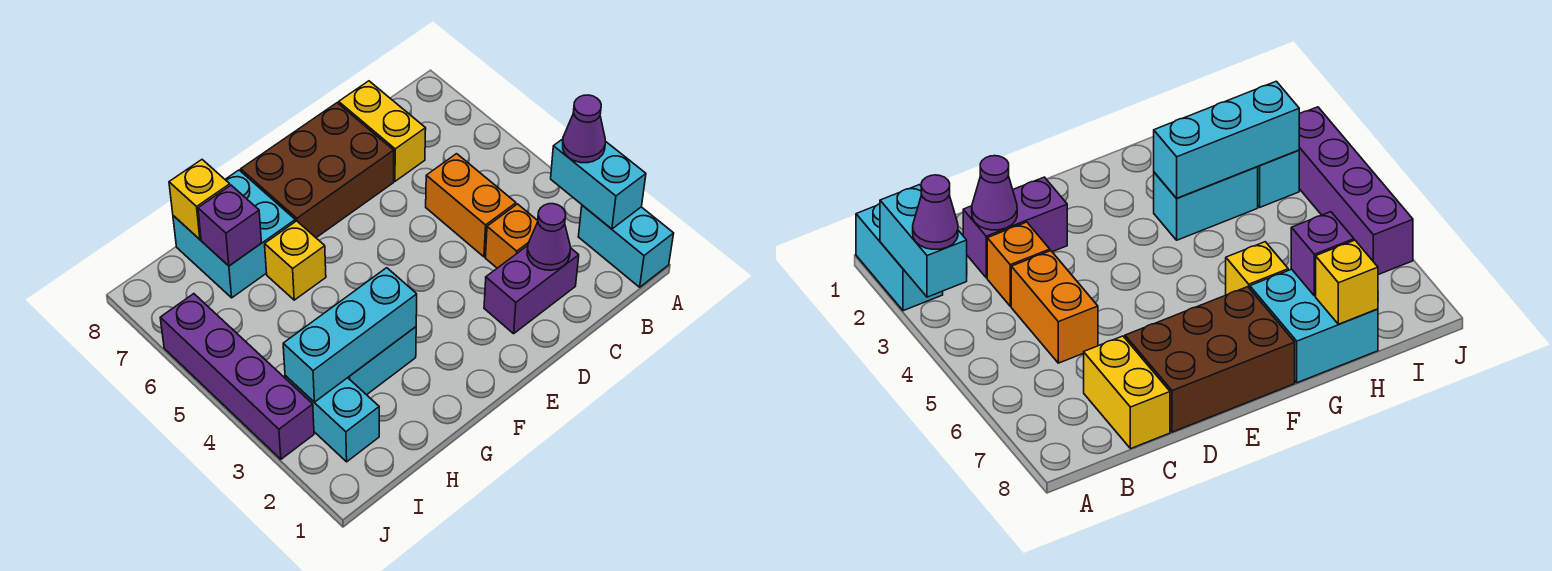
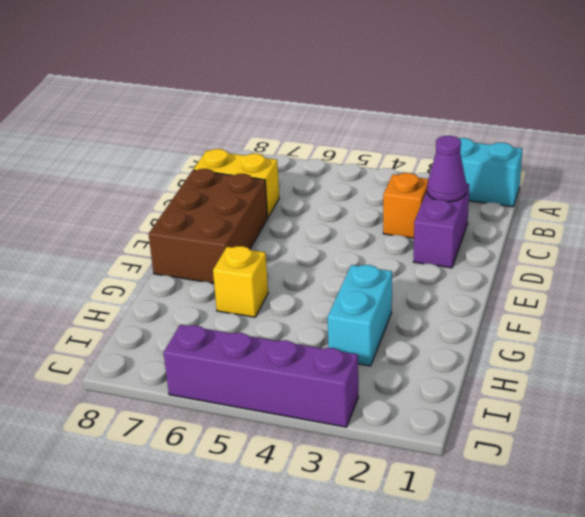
none -> orange brick C4:C5 level 1
none -> cyan brick G7:H8 level 1
none -> cyan brick I2:I3 level 1

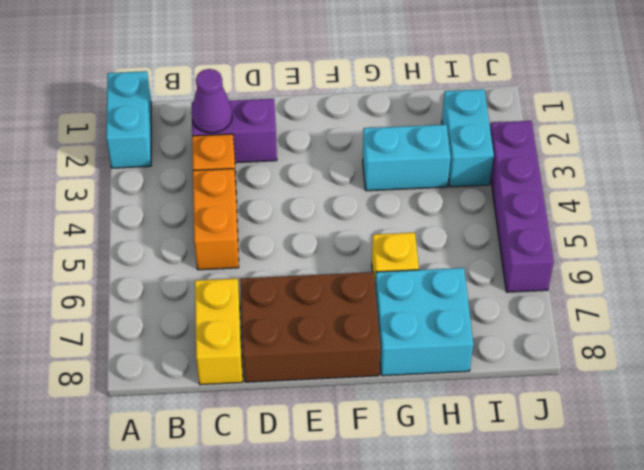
none -> cyan brick A2:A3 level 2
none -> cyan brick G3:I3 level 2
none -> purple brick H7 level 2

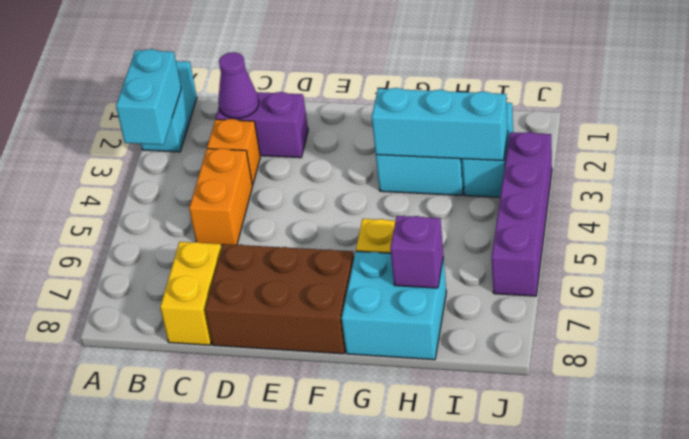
none -> yellow brick H8 level 2
none -> purple cone A3 level 3

